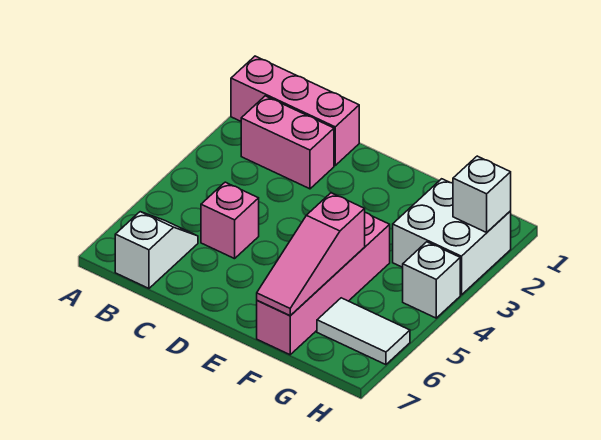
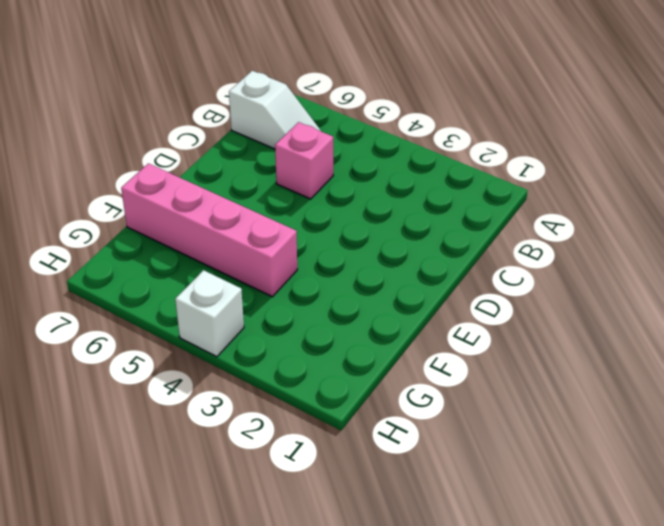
none -> pink brick A1:C1 level 1
none -> pink brick B2:C2 level 1

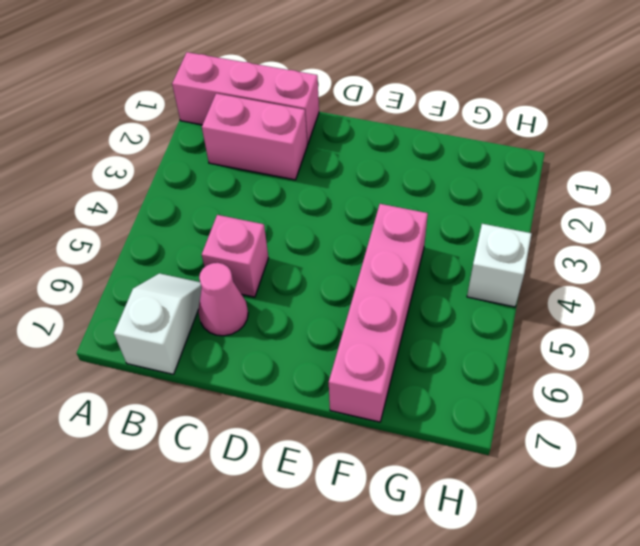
pink cone C6 level 1 -> none
none -> white brick G2:H3 level 1
none -> white tile G6:H6 level 1

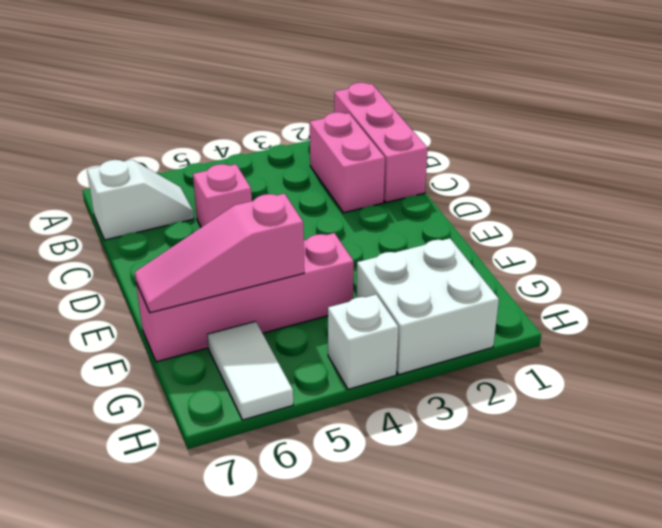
none -> white brick H2 level 2

